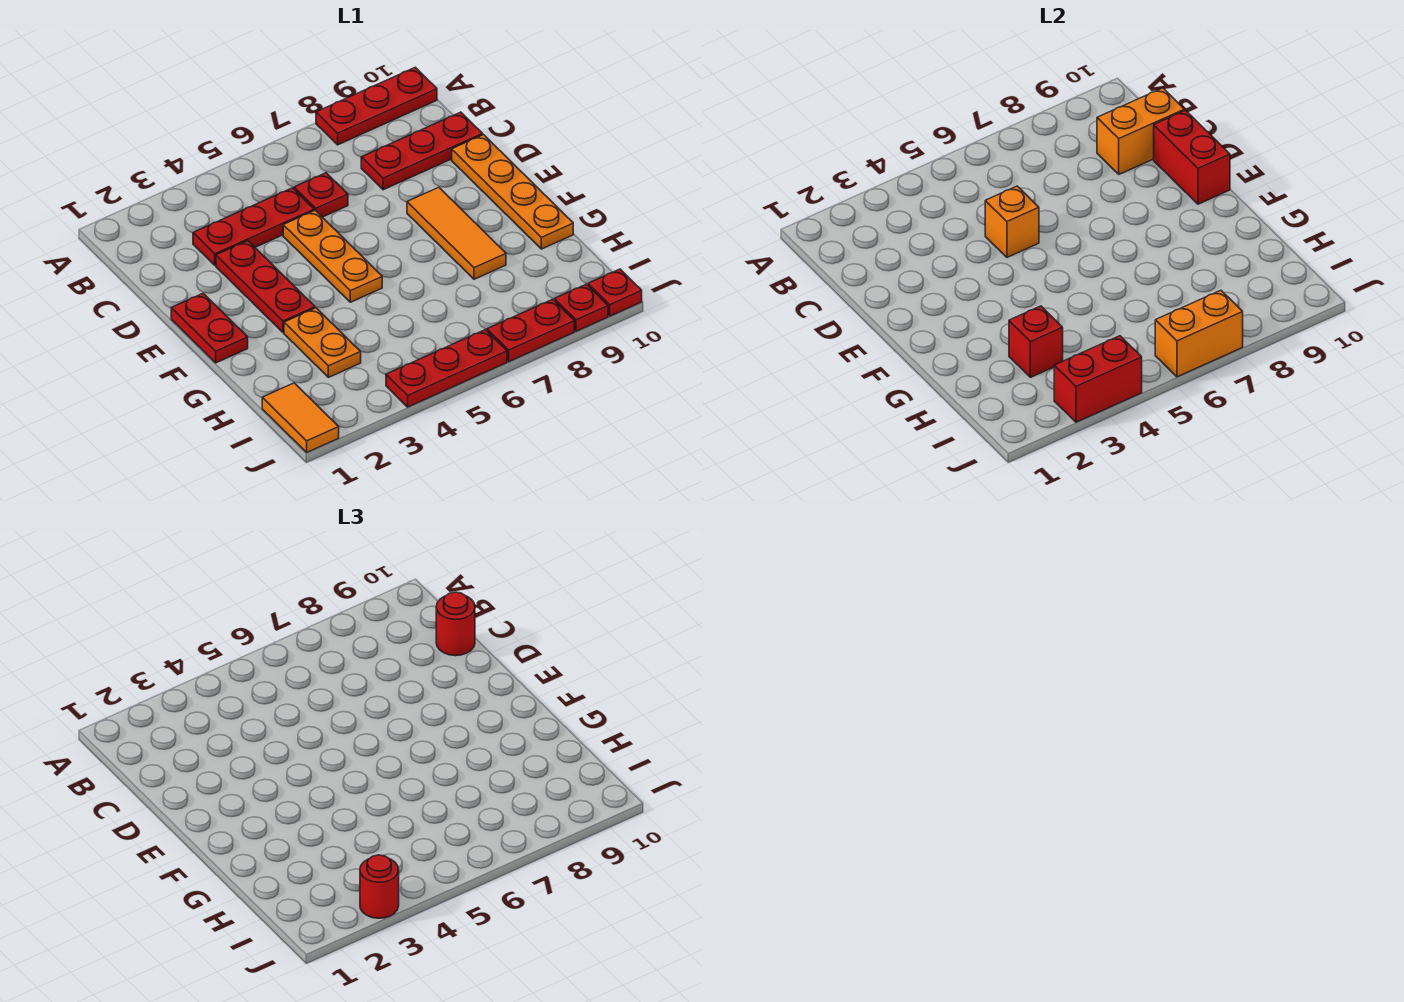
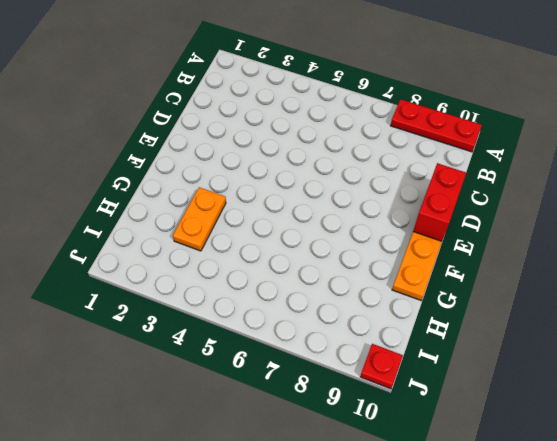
none -> red plate C3:C5 level 1
none -> red plate C6 level 1
none -> red plate C8:C10 level 1

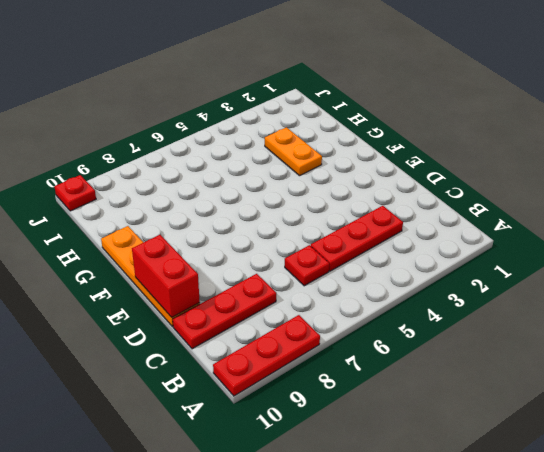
none -> red plate D3:F3 level 1
none -> orange plate D5:F5 level 1
none -> red plate E1:F1 level 1

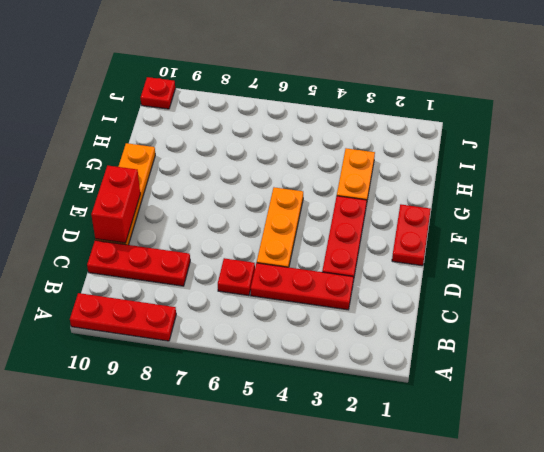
none -> orange tile E8:G8 level 1
none -> orange tile I1:J1 level 1
none -> red plate J4:J6 level 1

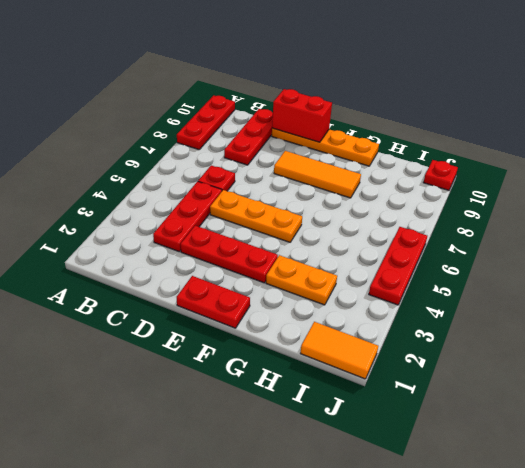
none -> red plate J7:J8 level 1
none -> red plate J9 level 1
none -> orange brick C9:C10 level 2

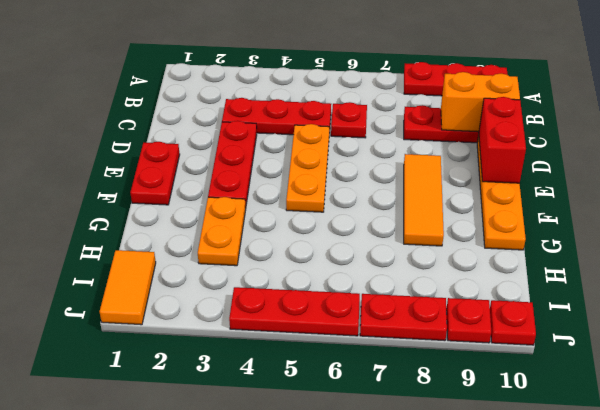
none -> orange brick D5 level 2
none -> red brick H3 level 2
none -> red brick J3:J4 level 2

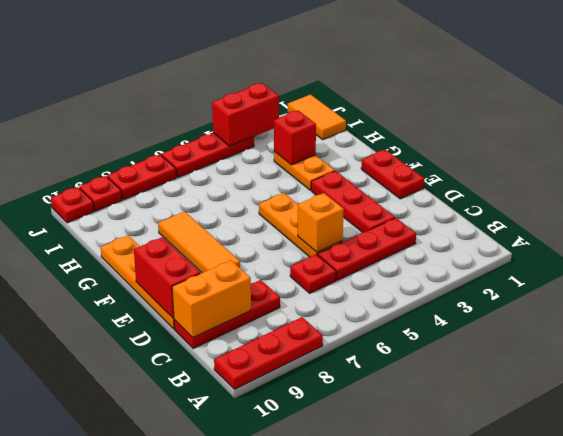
none -> orange brick J6:J7 level 2
none -> red round brick C10 level 3
none -> red round brick J3 level 3

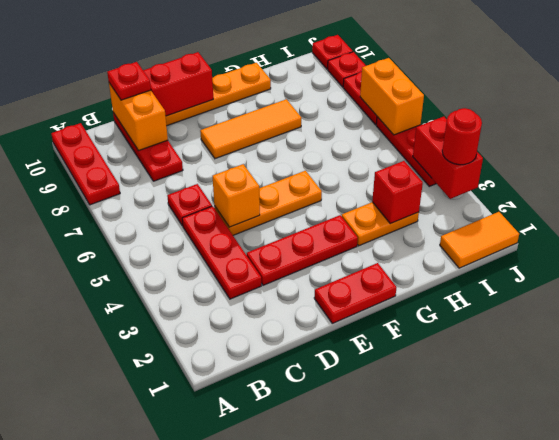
red plate C10 level 3 -> red round brick C10 level 3

